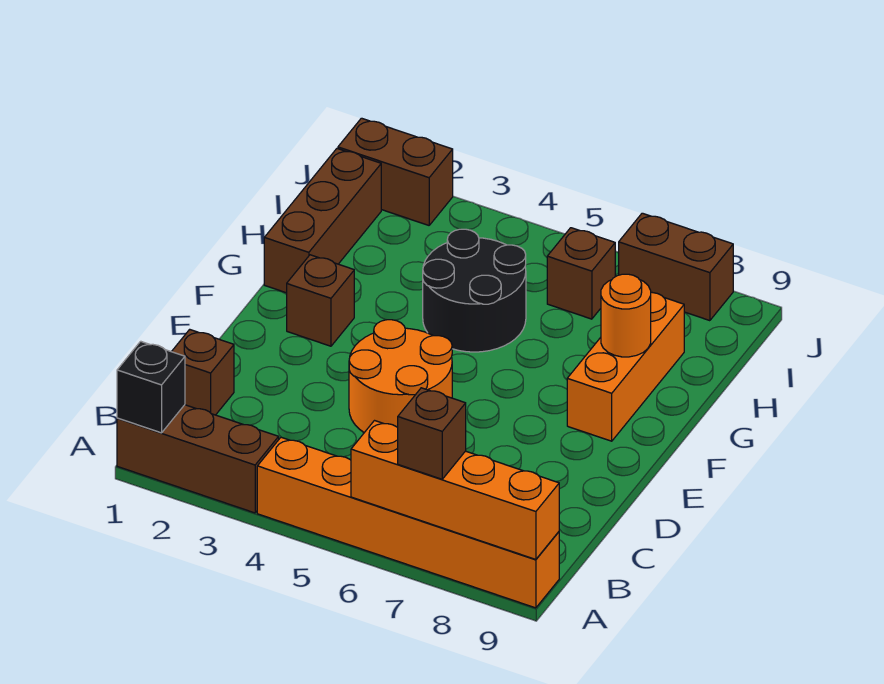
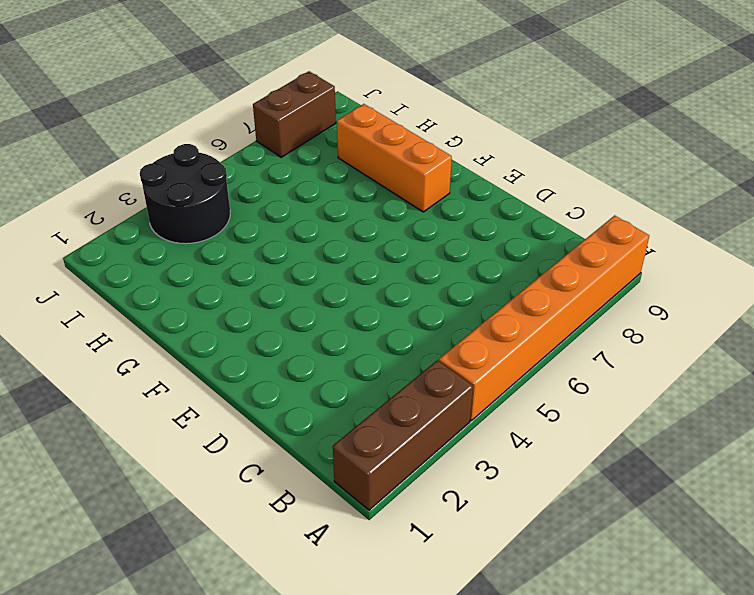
black round brick I3:J4 level 1 -> black round brick G4:H5 level 1
none -> brown brick C1 level 1
none -> orange round brick D4:E5 level 1
none -> brown brick F2 level 1

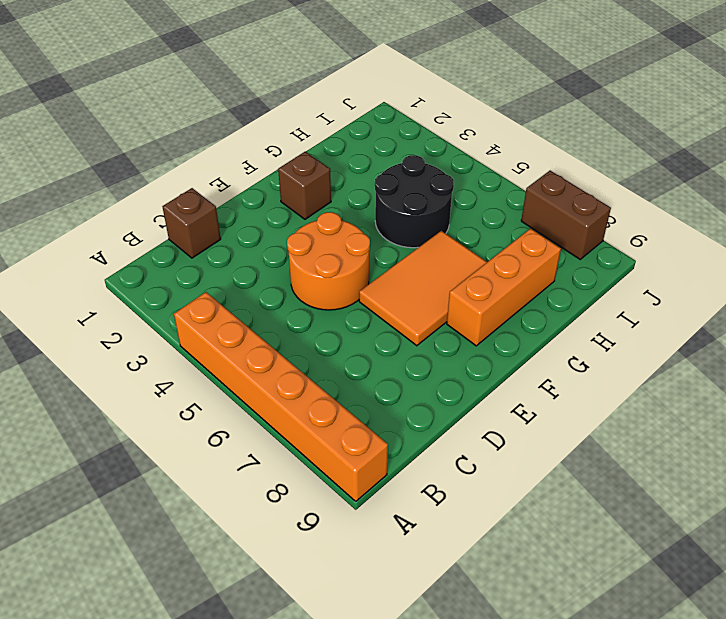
orange tile E6:G7 level 1 -> none
none -> brown brick A1:A3 level 1
none -> brown brick G1:I1 level 1
none -> brown brick I6 level 1

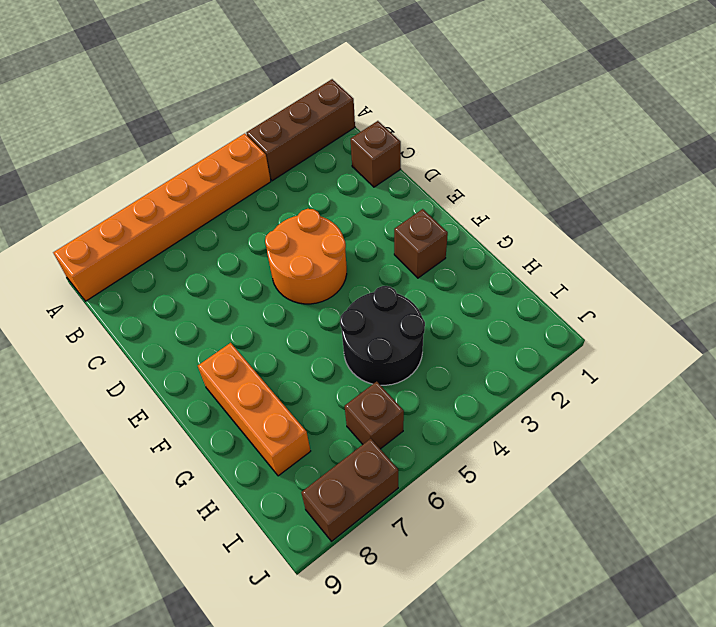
none -> brown brick G1:I1 level 1
none -> brown brick J1:J2 level 1
none -> black brick A1 level 2

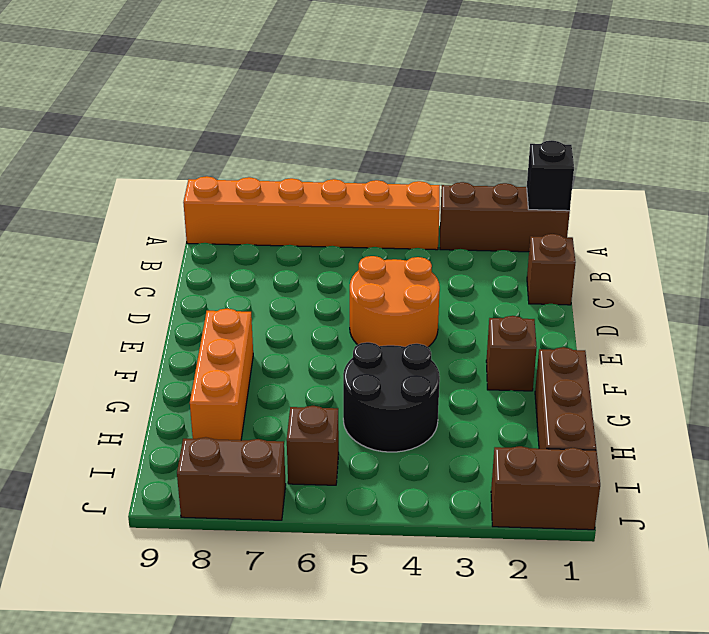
none -> orange brick A6:A9 level 2
none -> orange round brick G8 level 2
none -> brown brick A7 level 3

